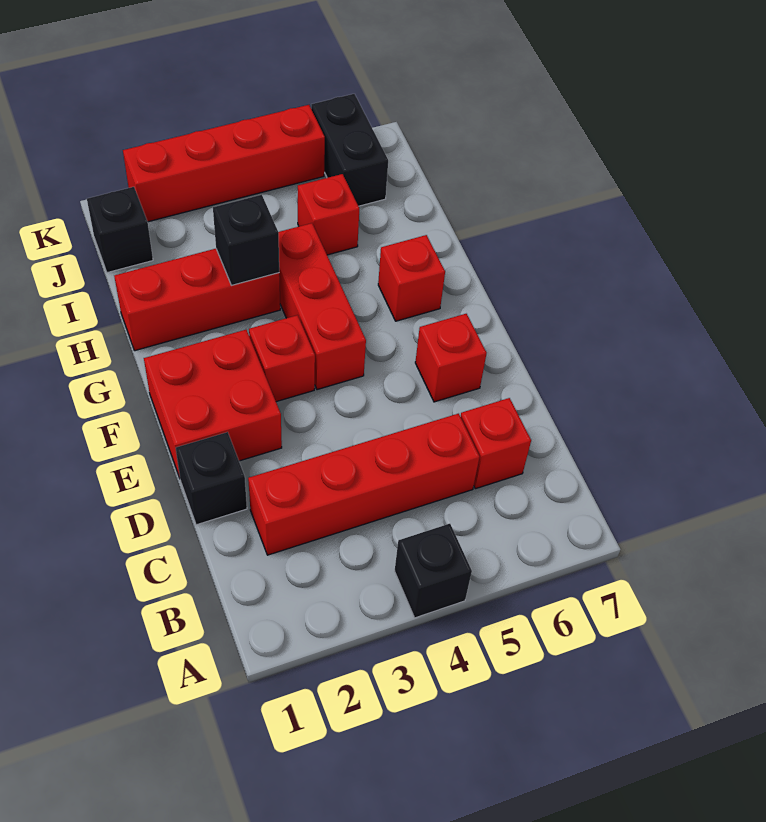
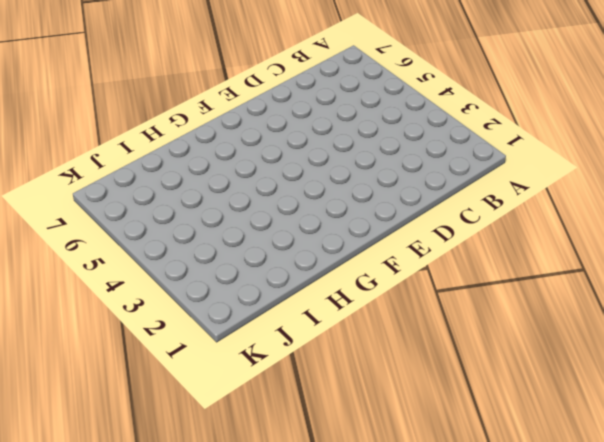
none -> black brick A4 level 1
none -> red brick C2:C5 level 1
none -> red brick C6 level 1

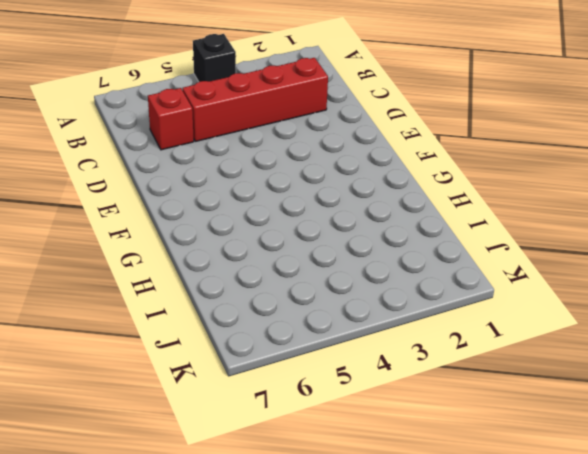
none -> black brick D1 level 1
none -> red brick E1:F2 level 1
none -> red brick E6 level 1

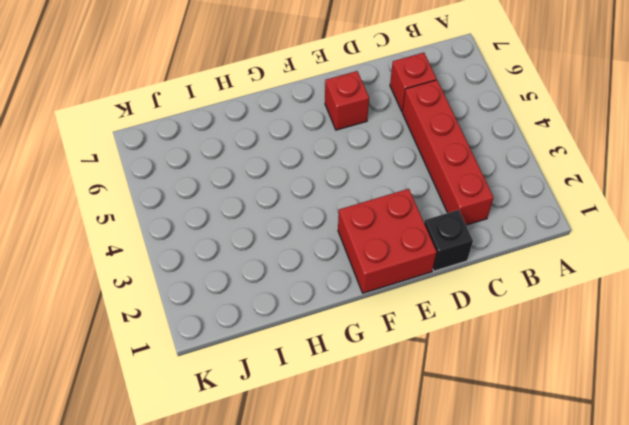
none -> black brick A4 level 1
none -> red brick F3 level 1
none -> red brick F4:H4 level 1

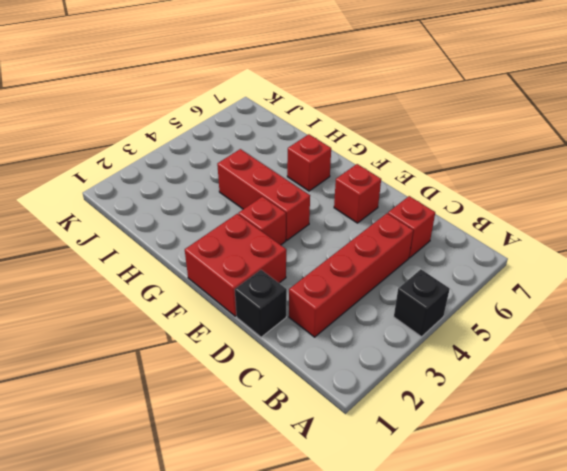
none -> red brick H1:H3 level 1
none -> red brick I5 level 1
none -> black brick J1 level 1

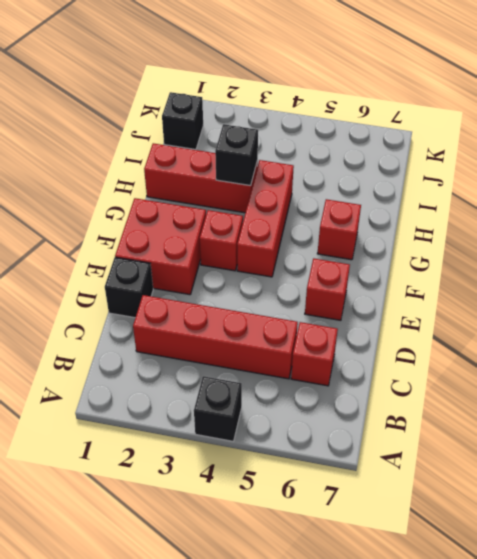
none -> red brick I5 level 1
none -> black brick J6:K6 level 1
none -> red brick K2:K5 level 1

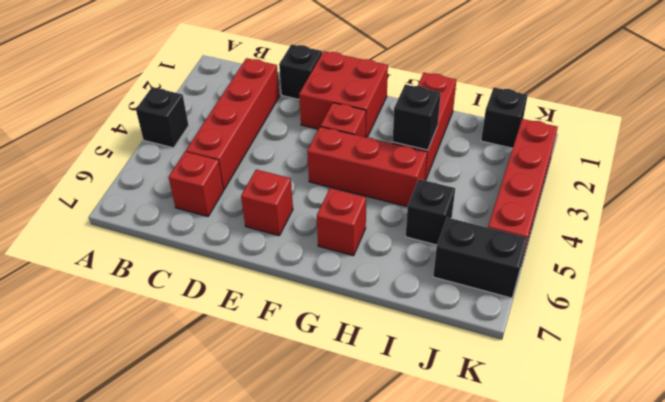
black brick I5 level 1 -> red brick I5 level 1

